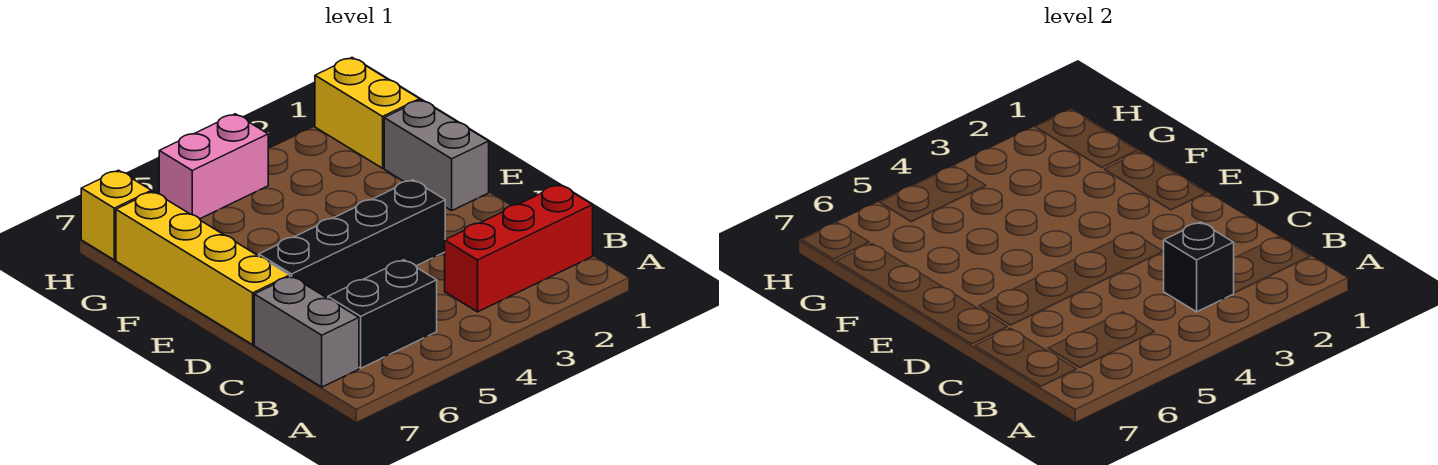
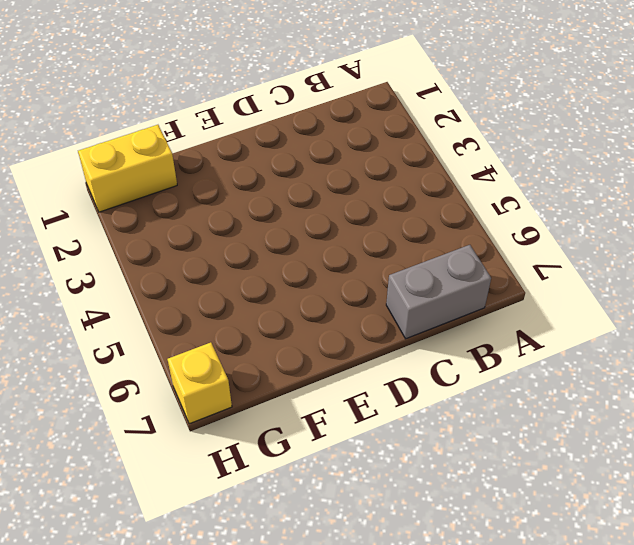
none -> red brick B1:B3 level 1
none -> black brick B5:B6 level 1

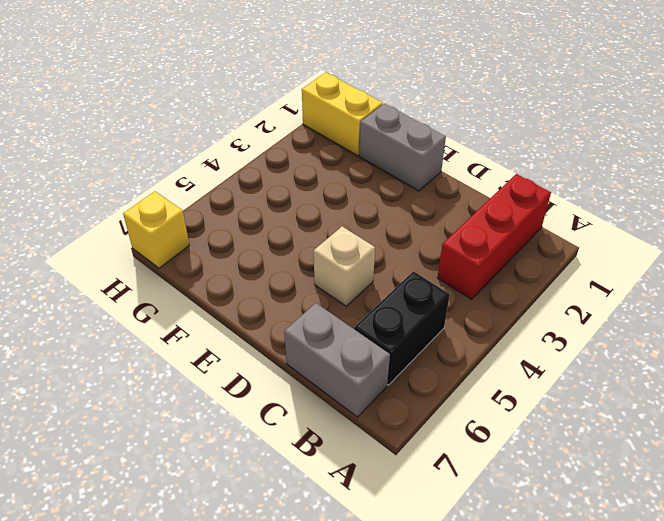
tan brick D5 level 1 -> black brick D3:D6 level 1
none -> yellow brick D7:G7 level 1
none -> pink brick H4:H5 level 1

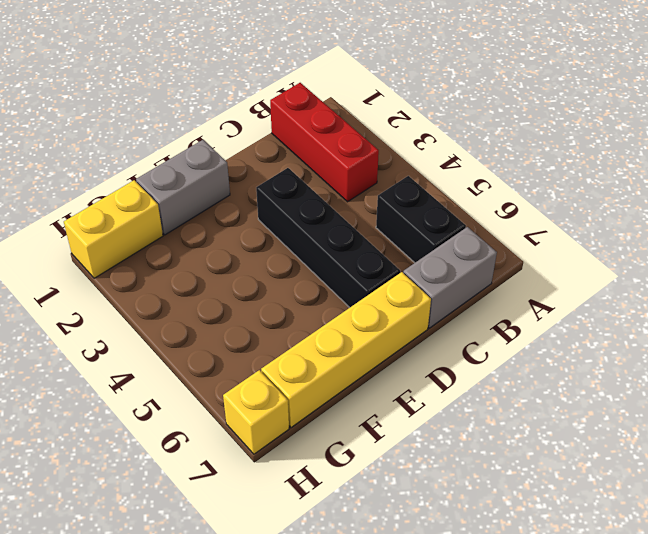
none -> pink brick H4:H5 level 1
none -> black brick B3 level 2

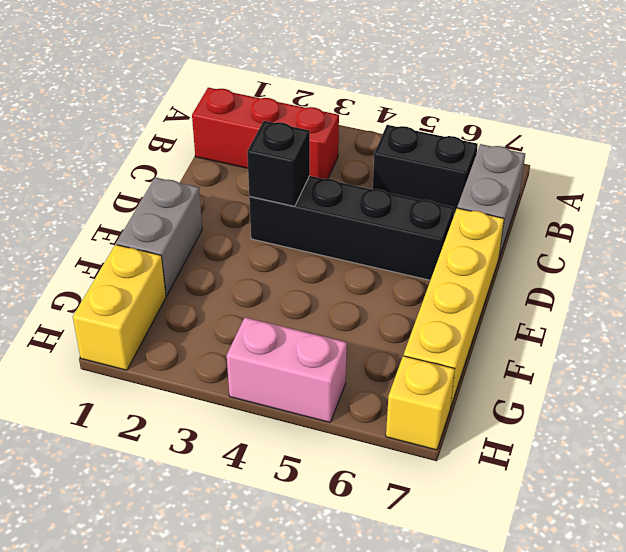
black brick D3 level 2 -> black brick B3 level 2

